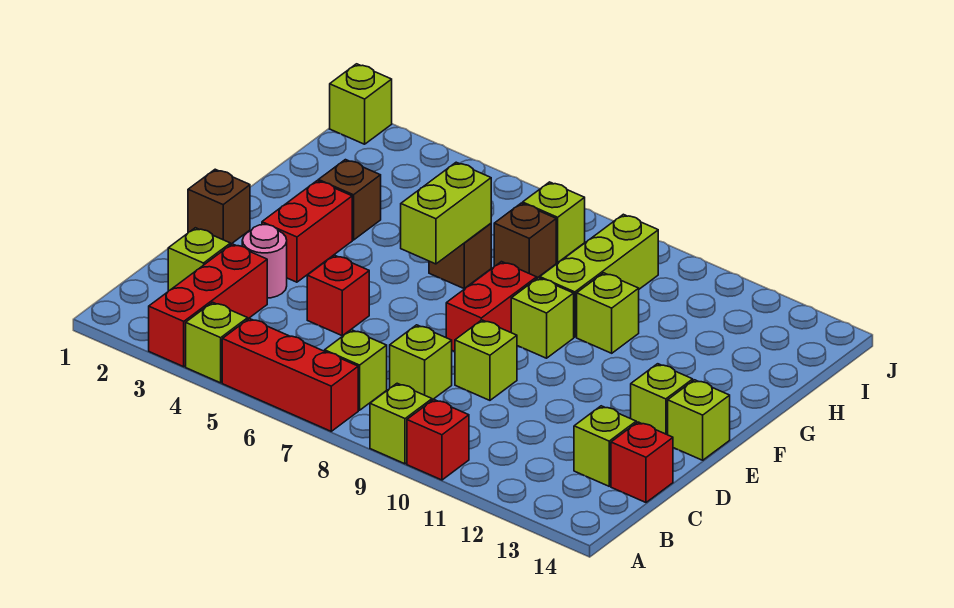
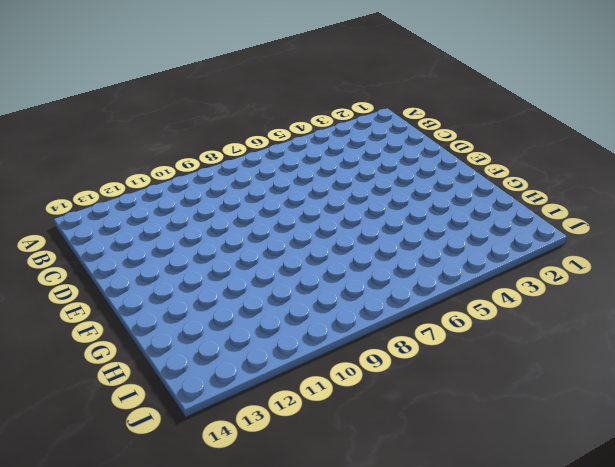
none -> red brick A3:C3 level 1
none -> lime brick A4 level 1
none -> red brick A5:A7 level 1

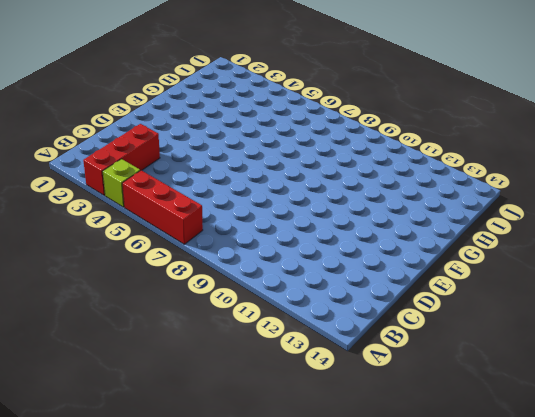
none -> lime brick A9 level 1
none -> red brick A10 level 1
none -> lime brick B7 level 1

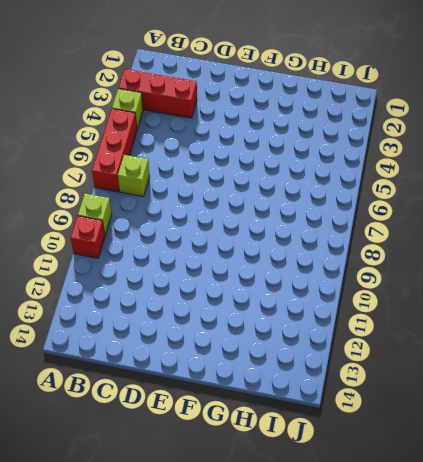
none -> lime brick C2 level 1
none -> lime brick C8 level 1
none -> lime brick C13 level 1

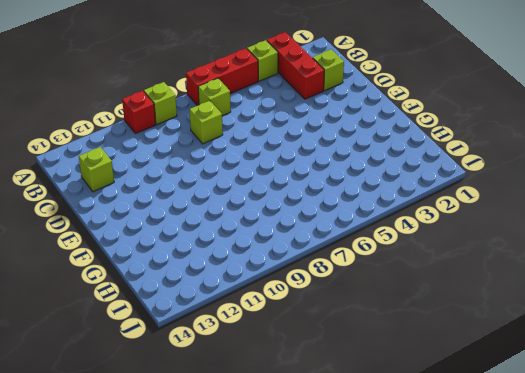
none -> red brick C14 level 1
none -> pink round brick D3 level 1
none -> red brick D5 level 1

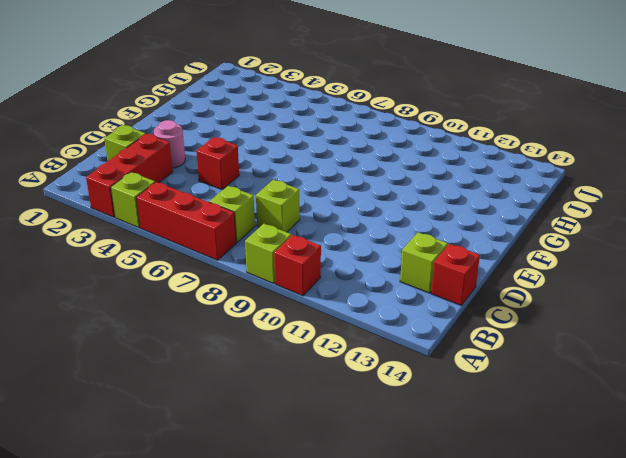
none -> lime brick D9 level 1
none -> brown brick E1 level 1
none -> red brick E3:F3 level 1

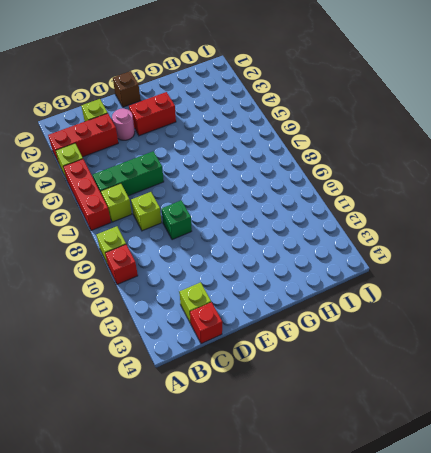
green brick B6:D6 level 1 -> none
green brick D9 level 1 -> lime brick D9 level 1
none -> red brick D5 level 1
none -> red brick E8:F8 level 1
none -> lime brick E13 level 1

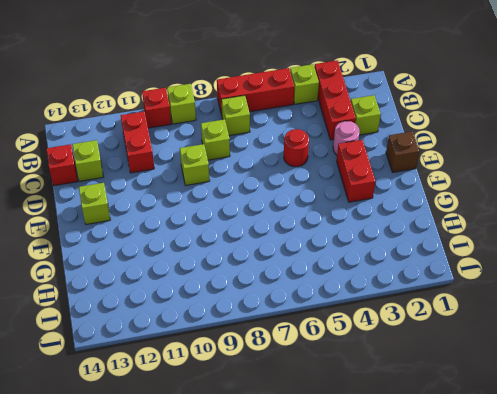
red brick B11:C11 level 1 -> red brick E8:F8 level 1
red round brick D5 level 1 -> red brick D5 level 1
none -> lime brick E14 level 1
none -> lime brick F9 level 1
none -> brown brick G3 level 1

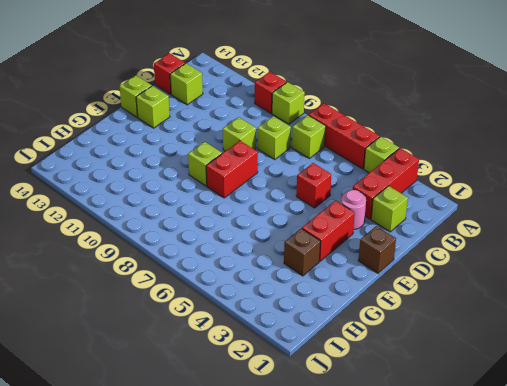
none -> brown brick G6 level 1
none -> lime brick G9:I9 level 1
none -> lime brick G10 level 1

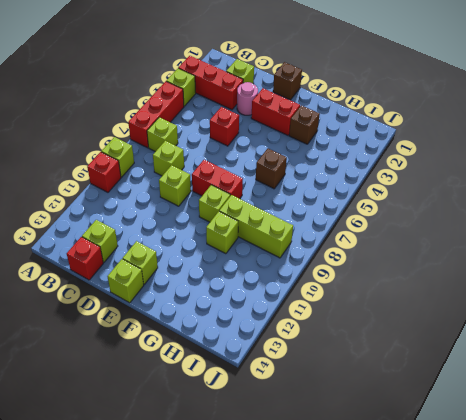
none -> brown brick H7 level 1
none -> lime brick I7 level 1
none -> lime brick J1 level 1

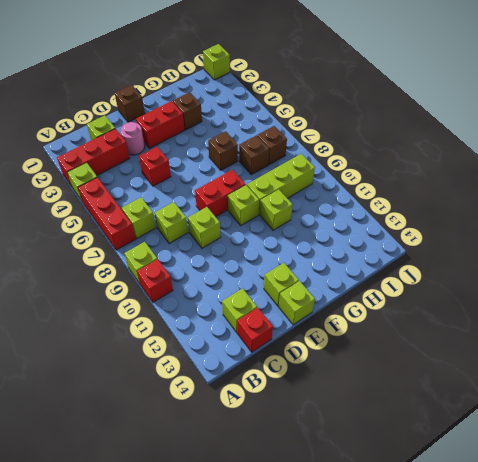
brown brick I7 level 1 -> lime brick I7 level 1
none -> lime brick F6:G6 level 2

